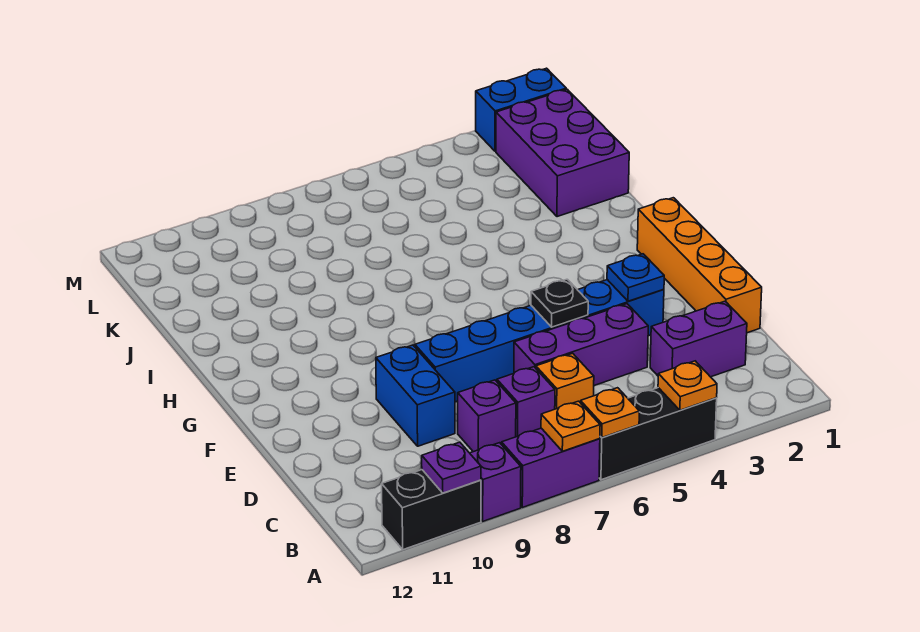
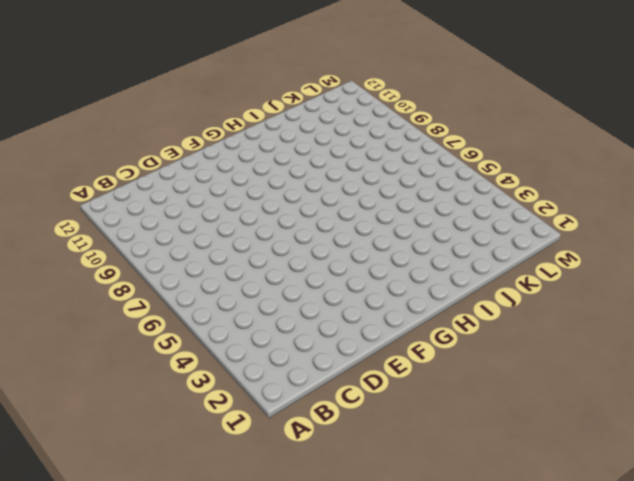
none -> black brick A4:A6 level 1
none -> purple brick A7:A8 level 1
none -> purple brick A9 level 1

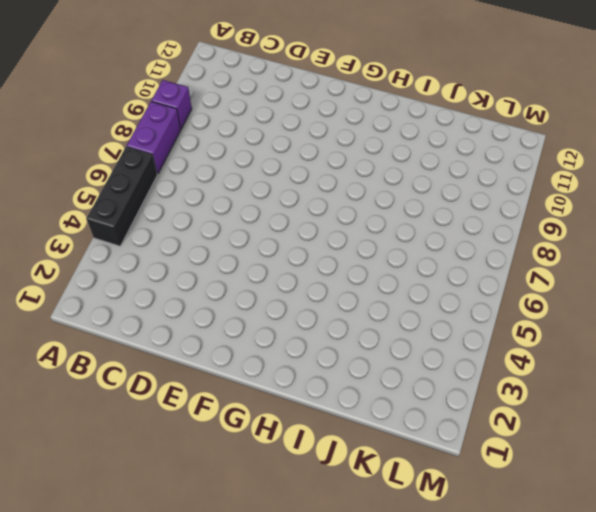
none -> black brick A10:A11 level 1
none -> purple brick C2:C3 level 1
none -> orange brick C6 level 1

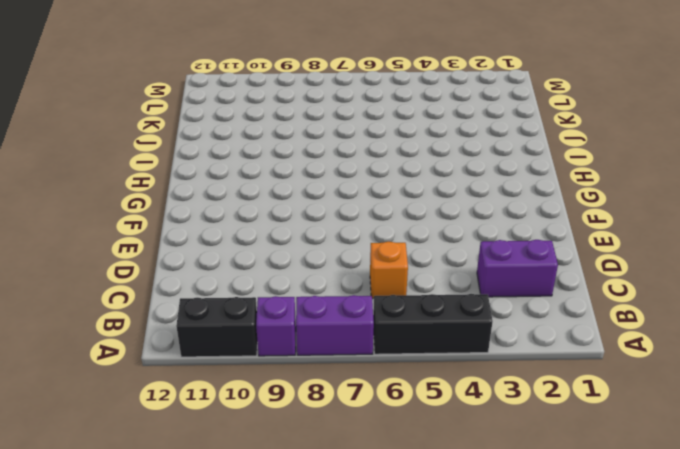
none -> purple brick C7 level 1
none -> purple brick C8 level 1
none -> orange brick D1:G1 level 1

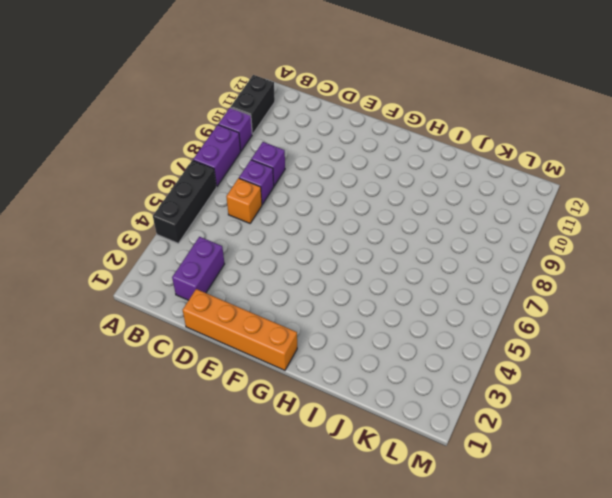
none -> purple brick D4:D6 level 1
none -> blue brick D9:E9 level 1
none -> blue brick E3:E8 level 1

